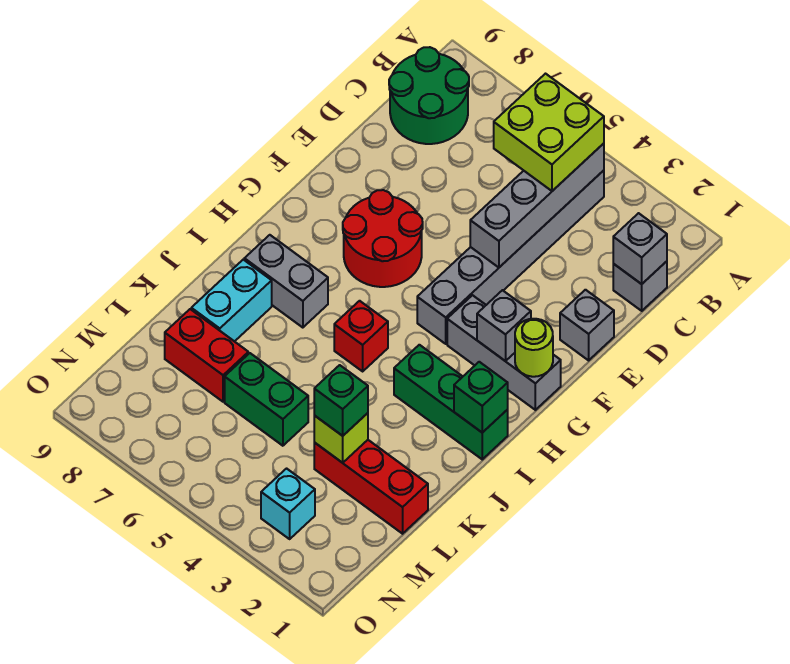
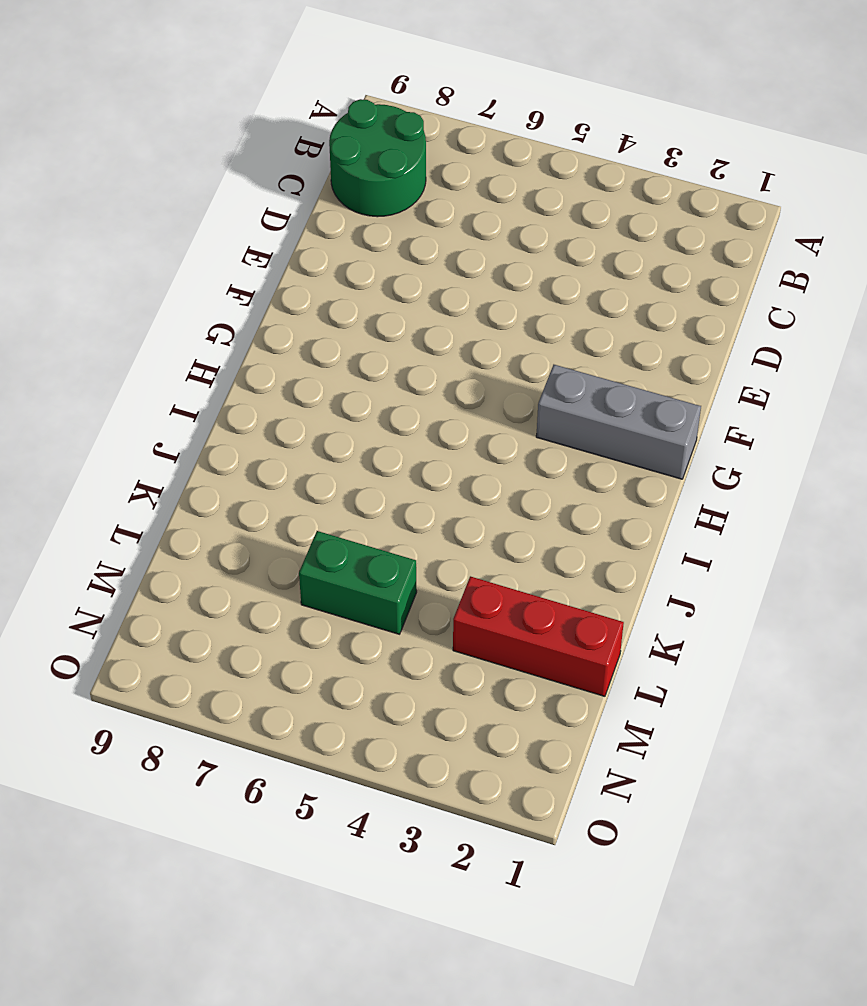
none -> grey brick B4:G4 level 1
none -> grey brick C1 level 1
none -> grey brick E1 level 1

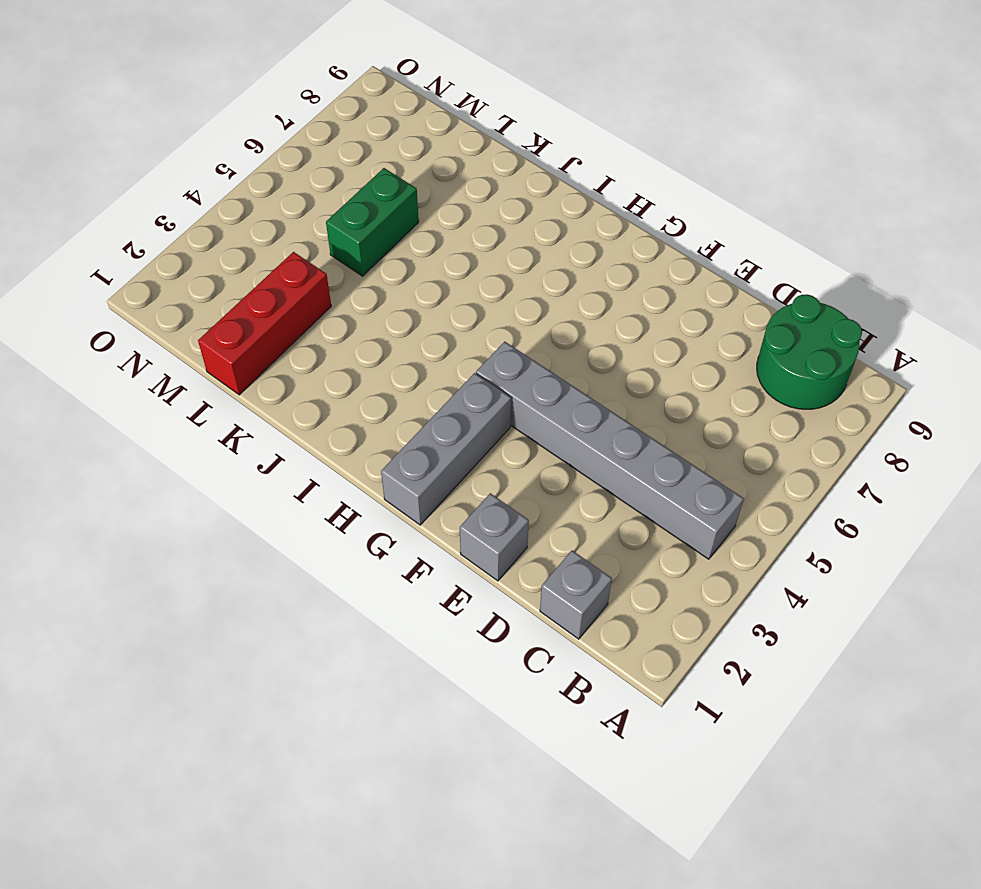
none -> red round brick F6:G7 level 1
none -> green brick I1:I3 level 1
none -> red brick I5 level 1

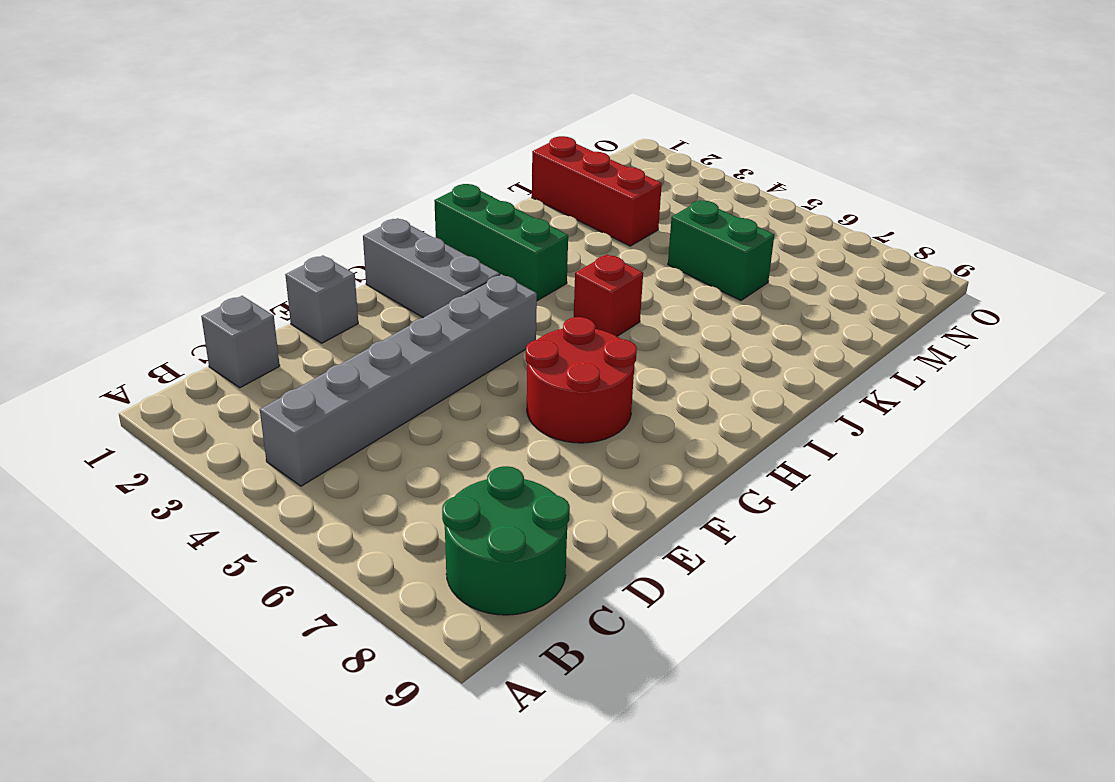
none -> grey brick I7:I8 level 1
none -> cyan brick J8:K8 level 1
none -> red brick L7:L8 level 1

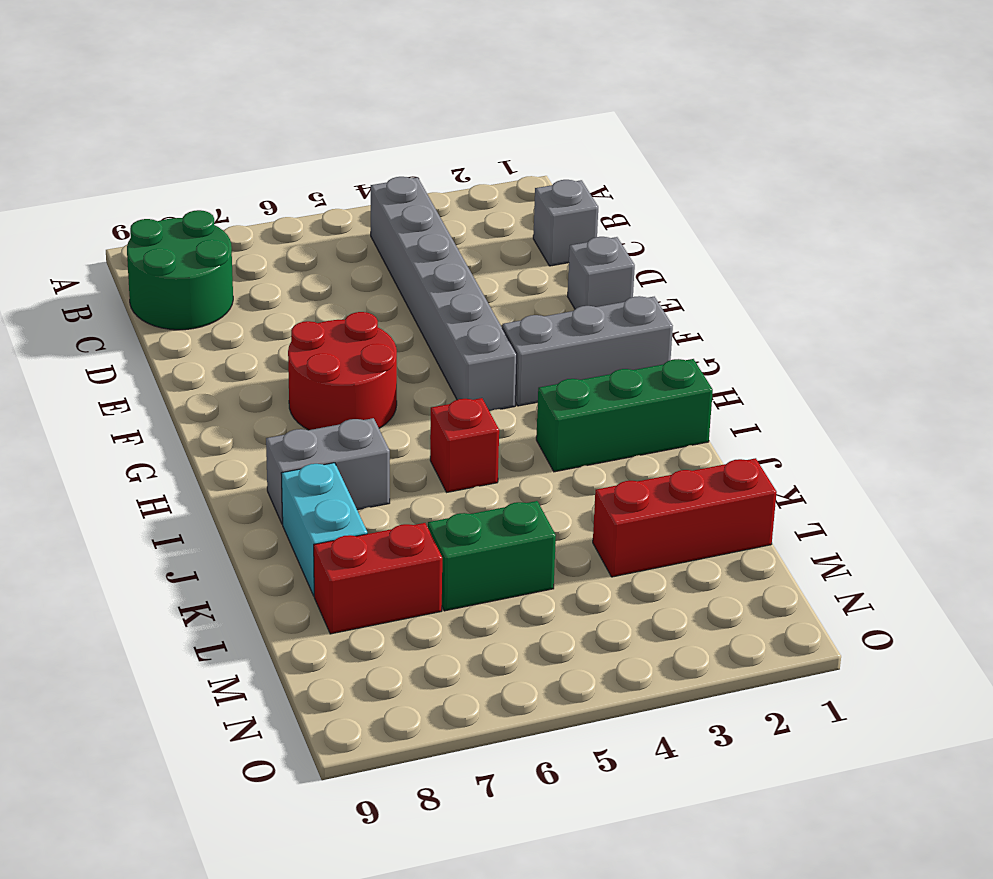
none -> cyan brick N3 level 1
none -> grey brick B4:E4 level 2
none -> grey brick C1 level 2

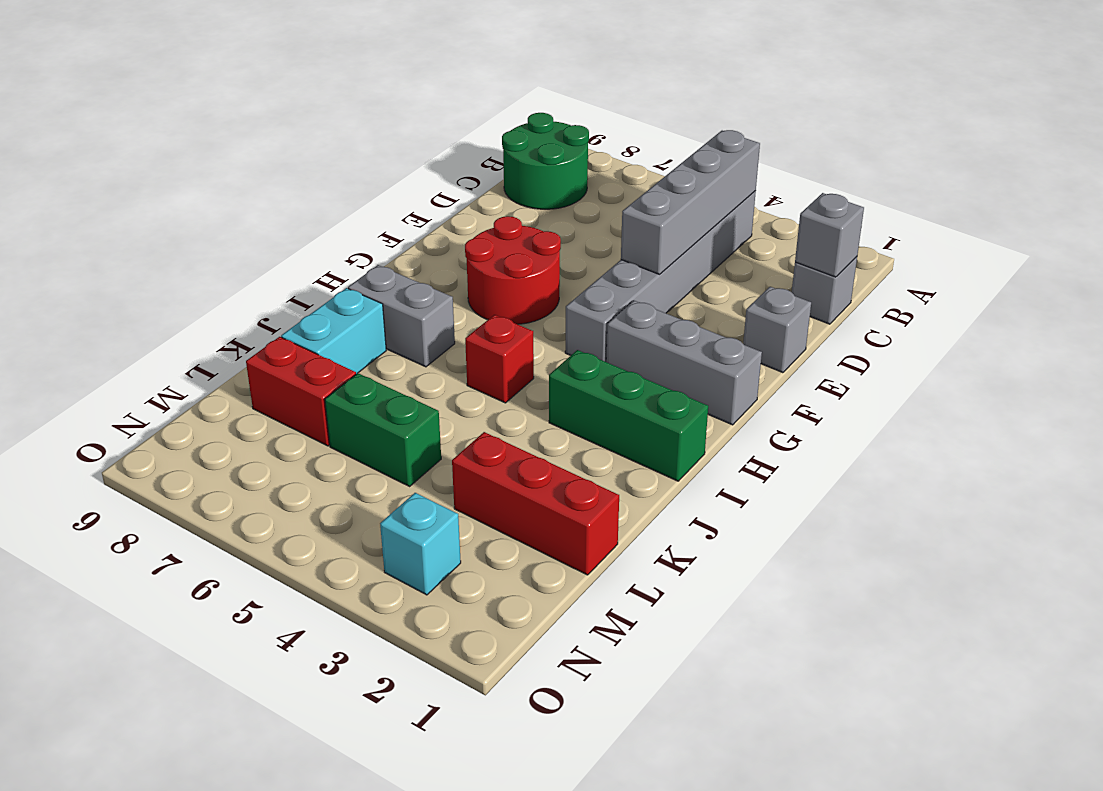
none -> lime round brick G1 level 2
none -> grey brick G2 level 2
none -> green brick I1 level 2

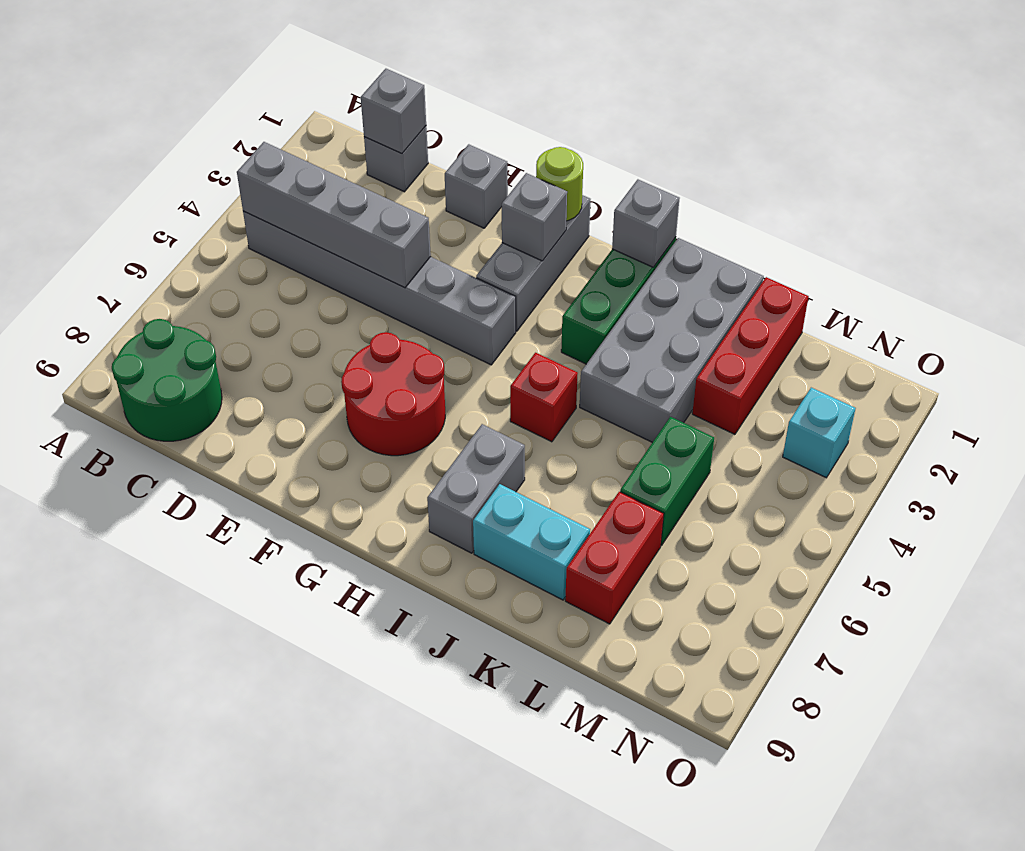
grey brick I1 level 2 -> green brick I1 level 2
grey brick J1:K4 level 1 -> none
none -> lime brick L3 level 2
none -> lime brick B4:C5 level 3
none -> green brick L3 level 3

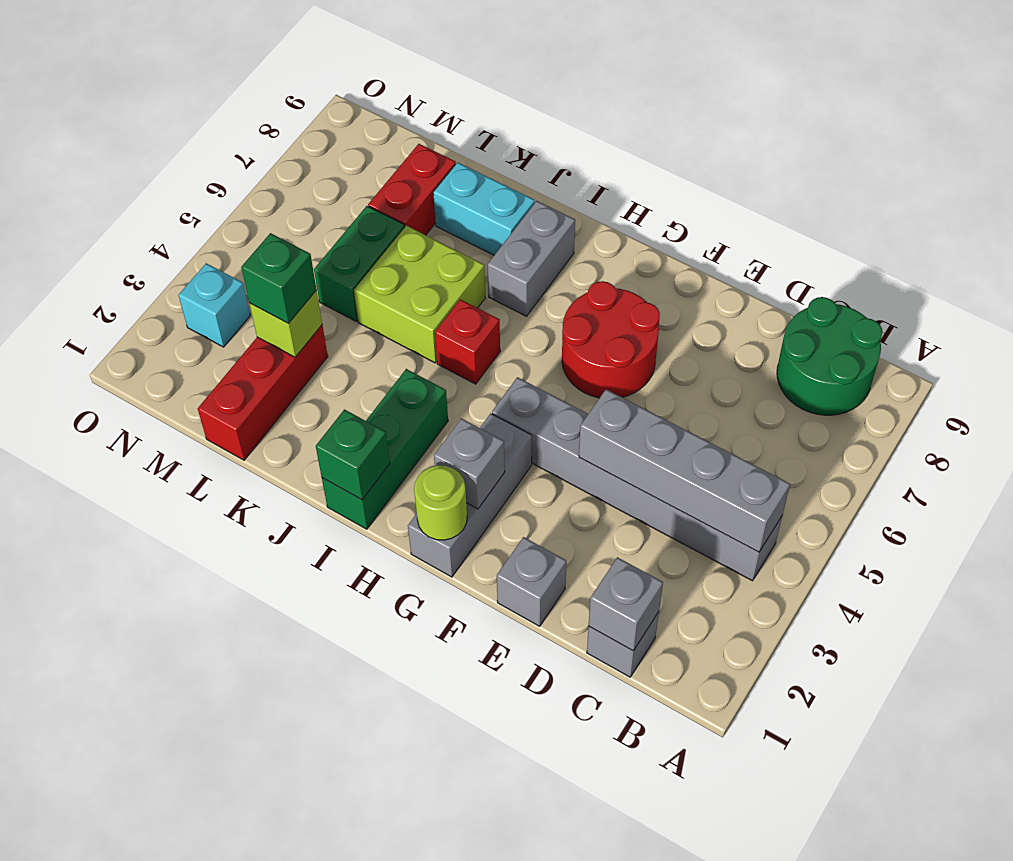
lime brick J5:K6 level 1 -> lime brick B4:C5 level 3

